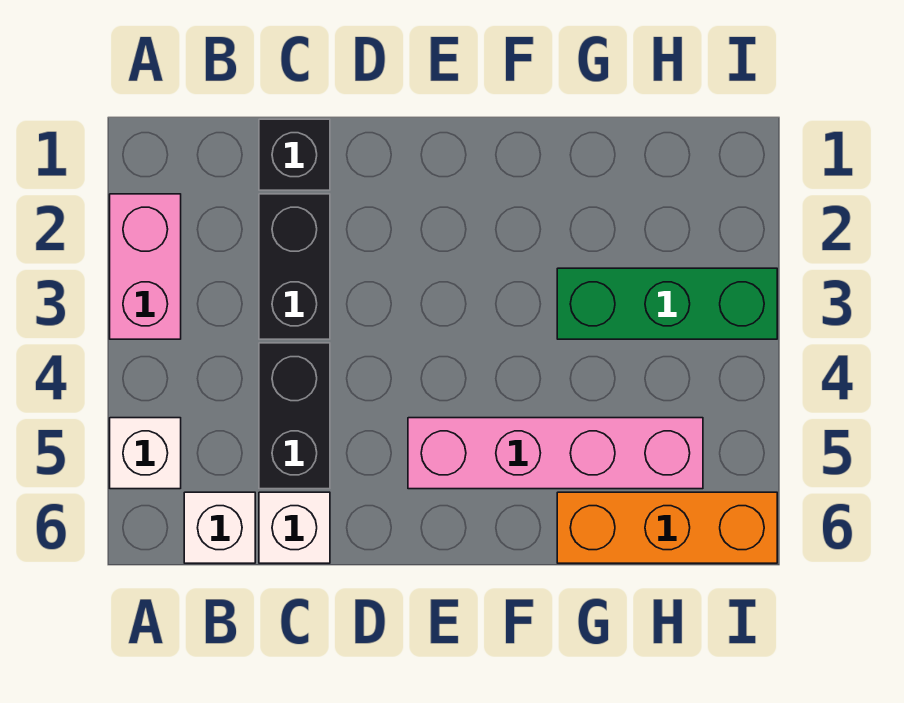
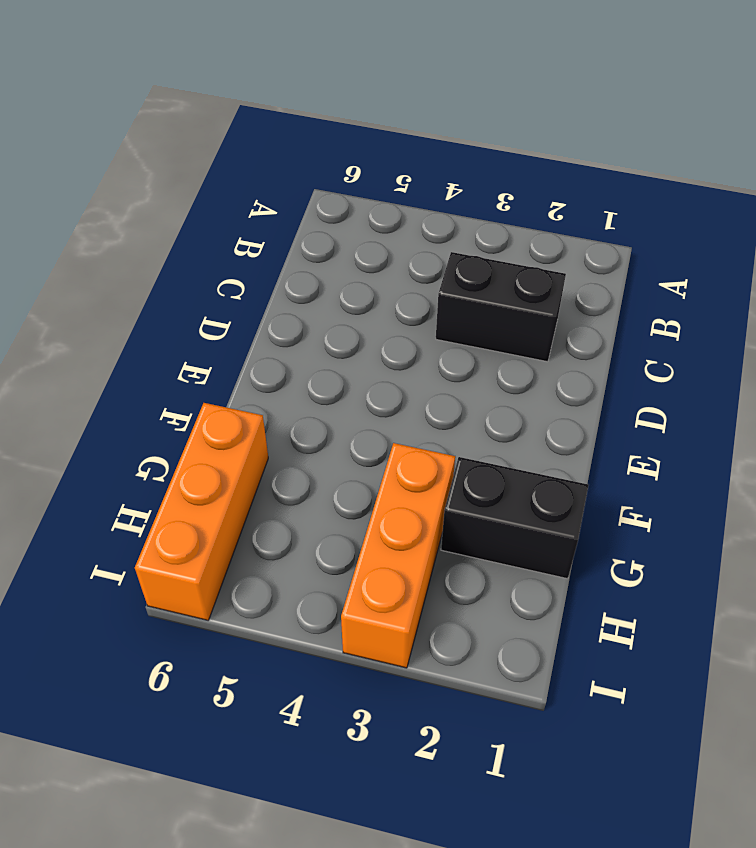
black brick G1:G2 level 1 -> black brick C4:C5 level 1
orange brick G3:I3 level 1 -> green brick G3:I3 level 1
none -> pink brick A2:A3 level 1
none -> white brick A5 level 1

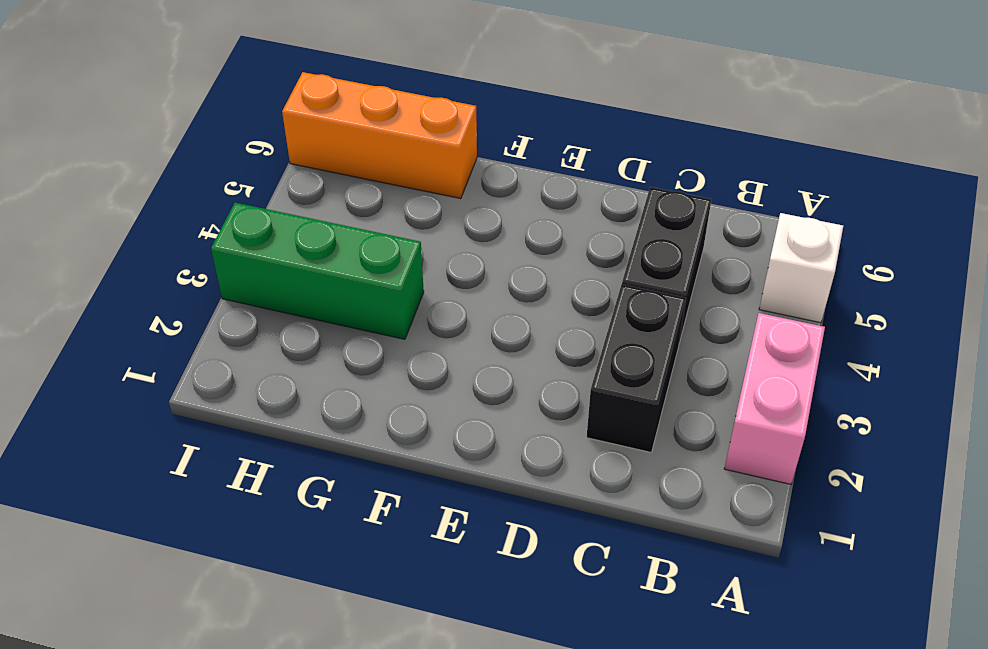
none -> white brick B6 level 1
none -> black brick C1 level 1

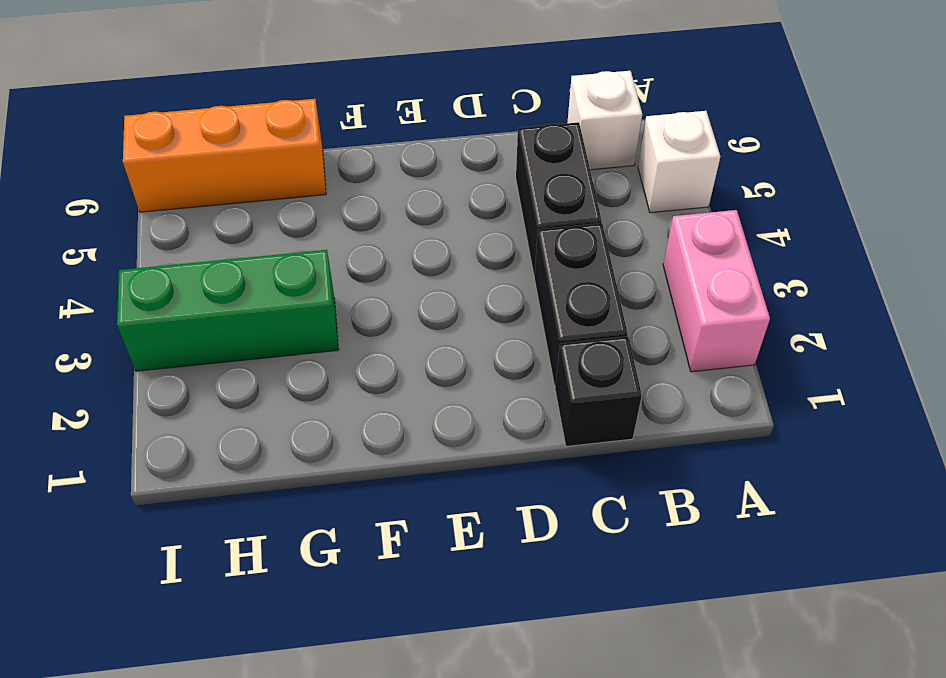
none -> white brick C6 level 1
none -> pink brick E5:H5 level 1

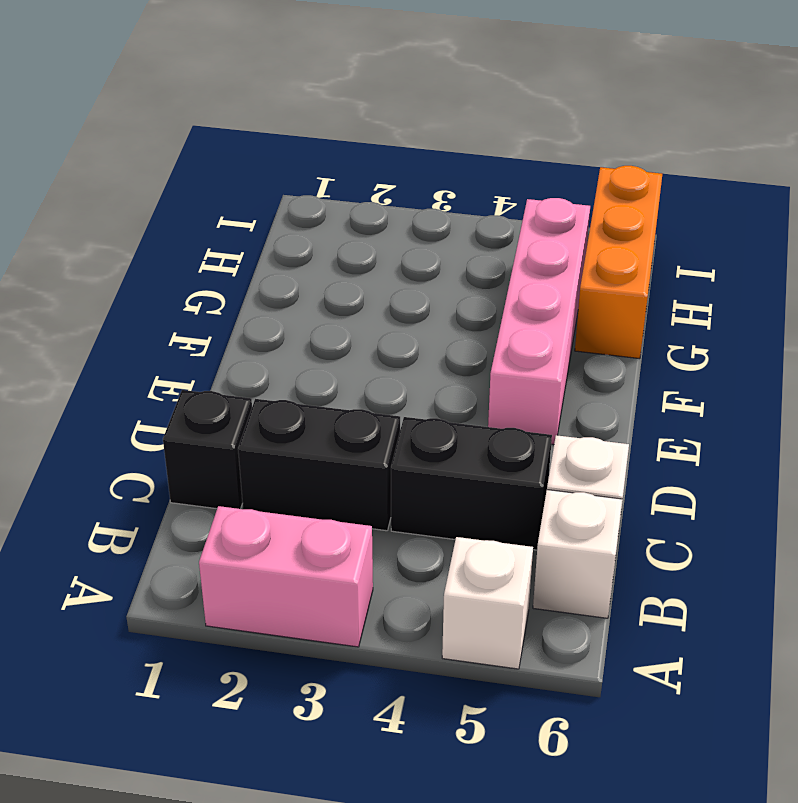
none -> green brick G3:I3 level 1

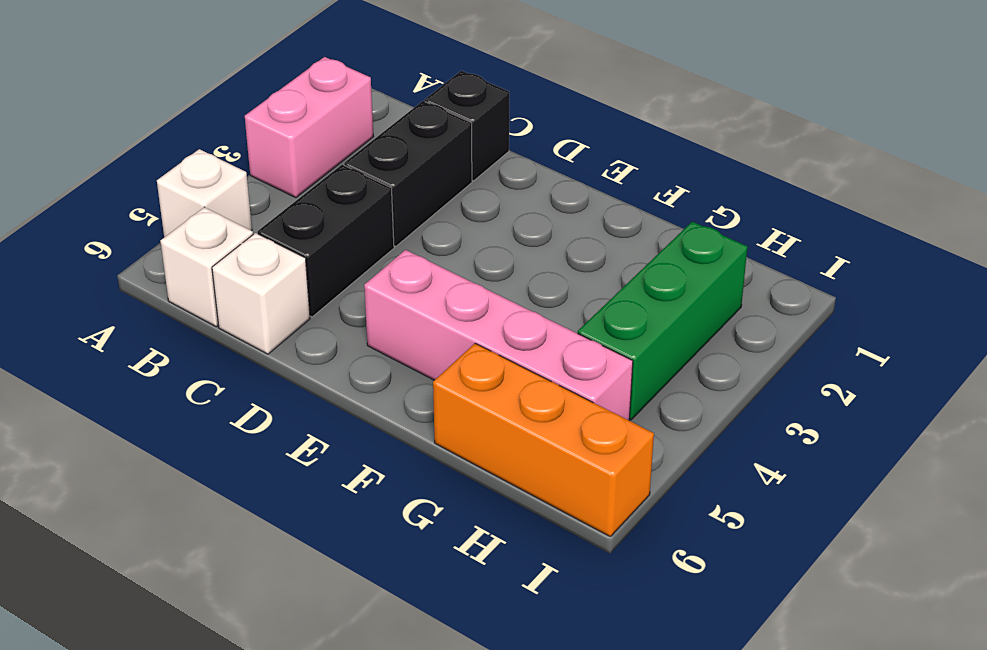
green brick H2:H4 level 1 -> green brick G3:I3 level 1

